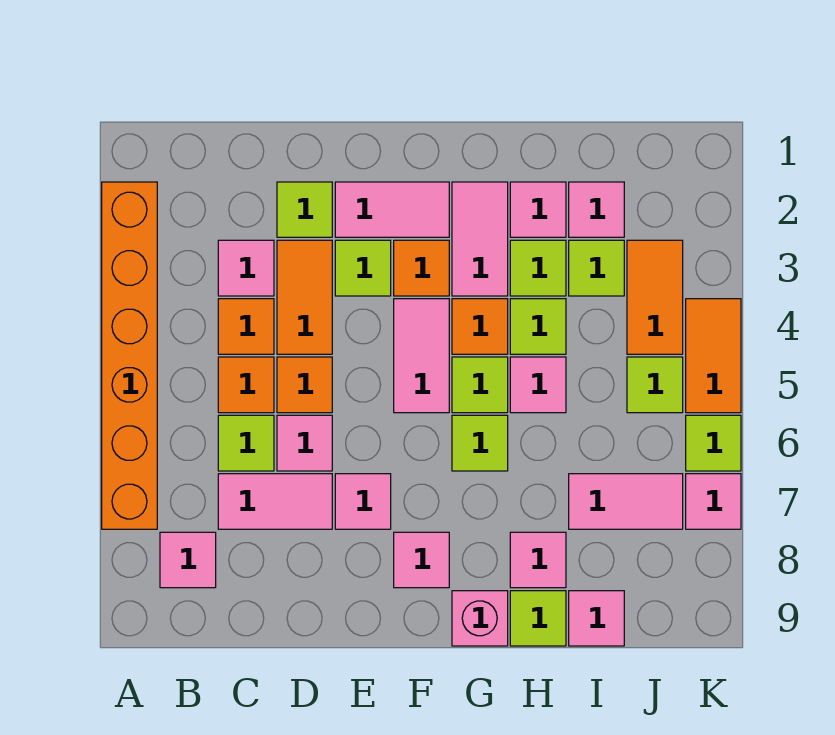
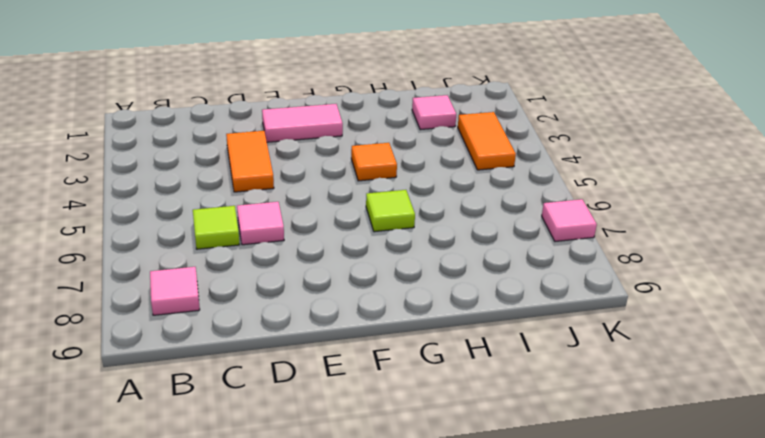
none -> orange brick A2:A7 level 1
none -> pink tile C3 level 1
none -> orange tile C4 level 1
none -> orange tile C5 level 1

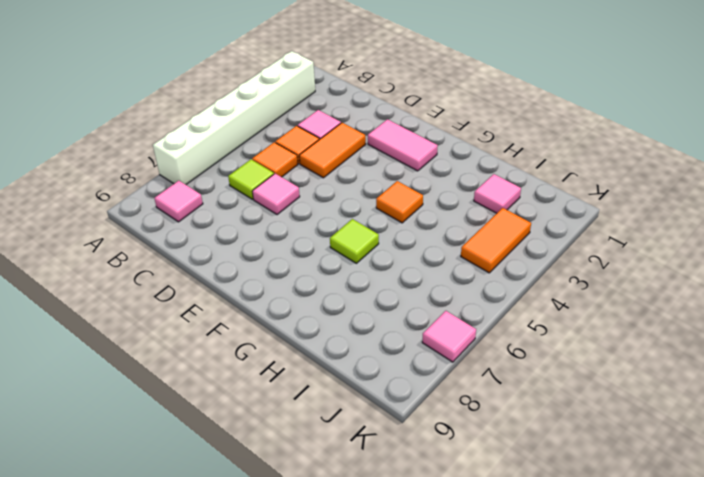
white brick A2:A7 level 1 -> orange brick A2:A7 level 1
none -> pink tile C7:D7 level 1
none -> lime tile D2 level 1
none -> orange tile D5 level 1
none -> lime tile E3 level 1

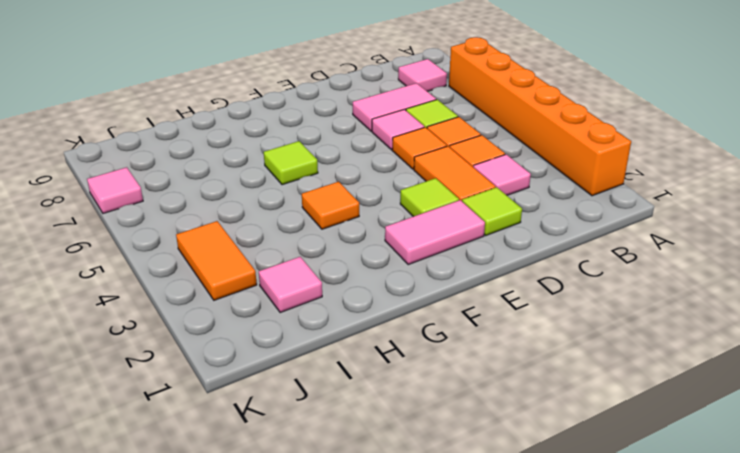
none -> pink tile E7 level 1
none -> orange tile F3 level 1
none -> pink tile F4:F5 level 1
none -> pink tile F8 level 1

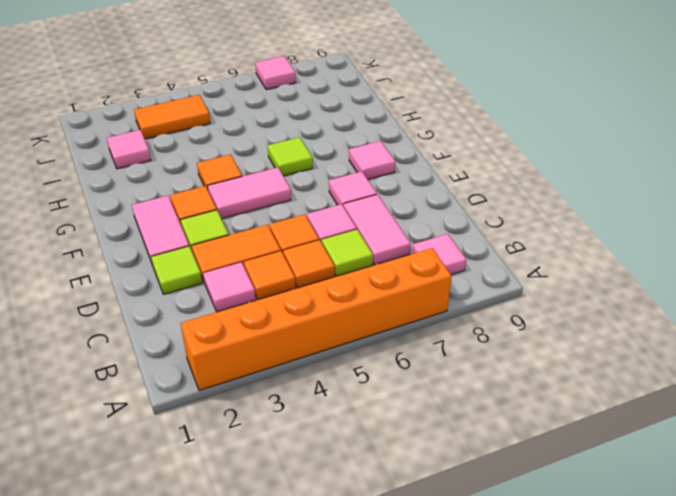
none -> pink tile G2:G3 level 1
none -> lime tile G5 level 1
none -> pink brick G9 level 1
none -> pink tile H2 level 1

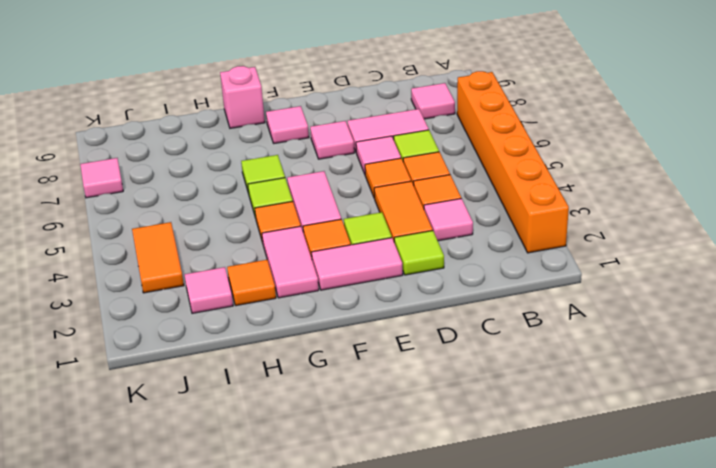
orange tile H2 level 1 -> pink tile H2 level 1
none -> lime tile H3 level 1
none -> lime tile H4 level 1
none -> pink tile H5 level 1
none -> pink tile H8 level 1

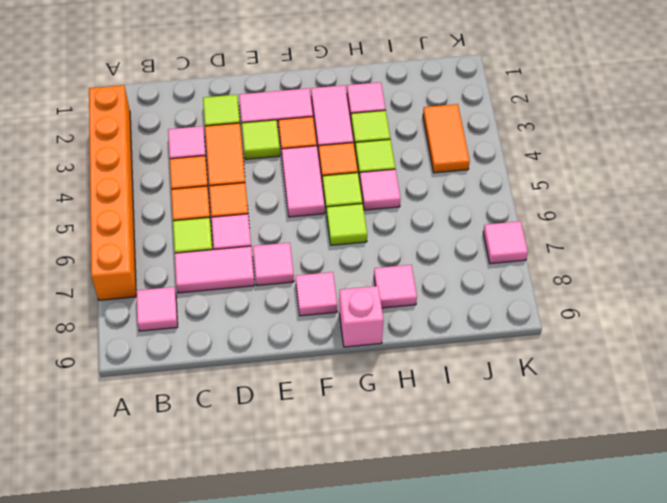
none -> lime tile H9 level 1
none -> pink tile I2 level 1
none -> lime tile I3 level 1
none -> pink tile I7:J7 level 1

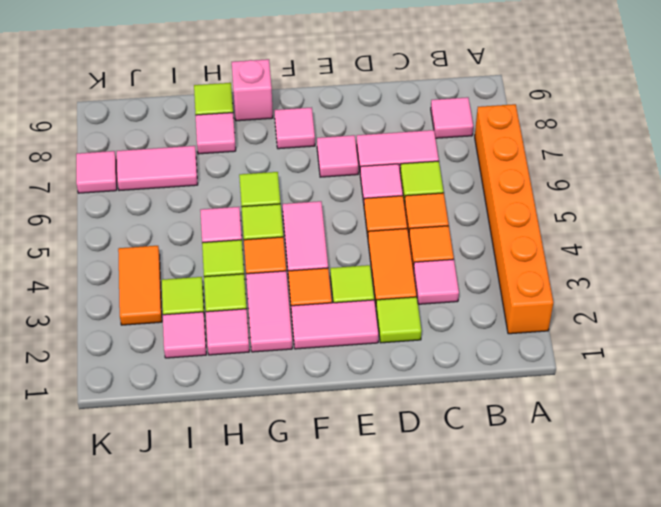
none -> pink tile I9 level 1
none -> lime tile J5 level 1
none -> orange tile K4:K5 level 1
none -> lime tile K6 level 1

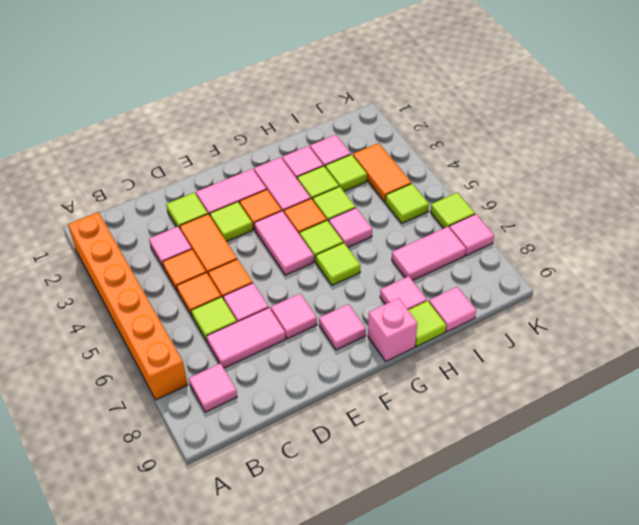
none -> orange tile K4:K5 level 1

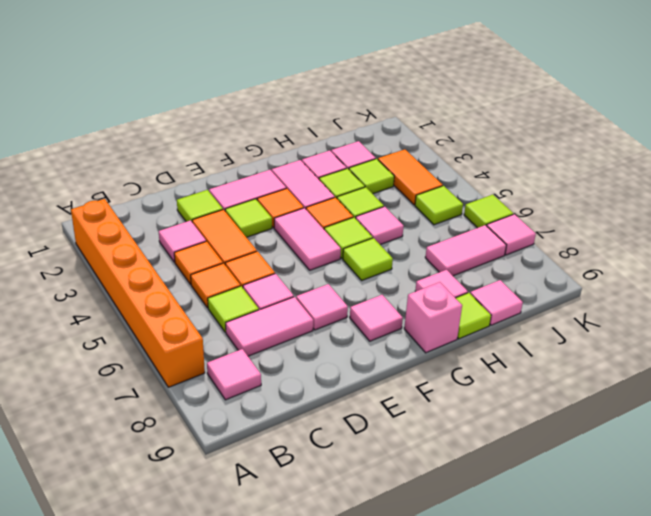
none -> orange tile K4:K5 level 1

